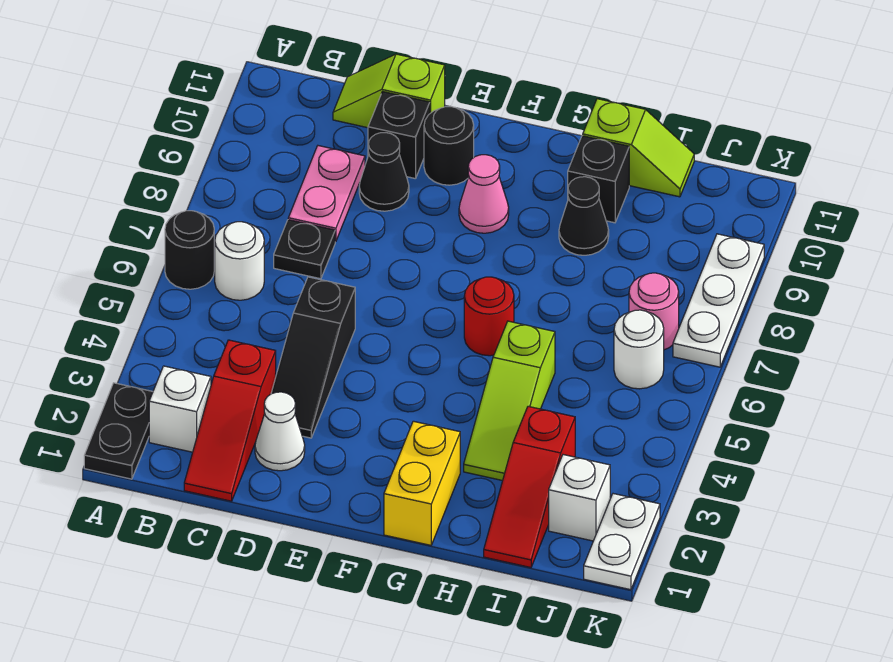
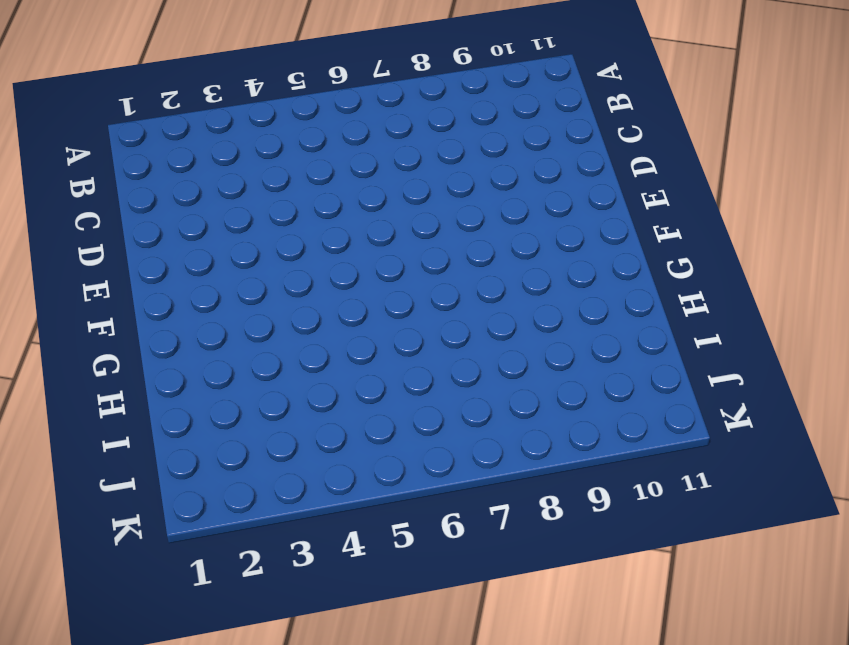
none -> black plate A1:A2 level 1
none -> black round brick A6 level 1
none -> white brick B2 level 1

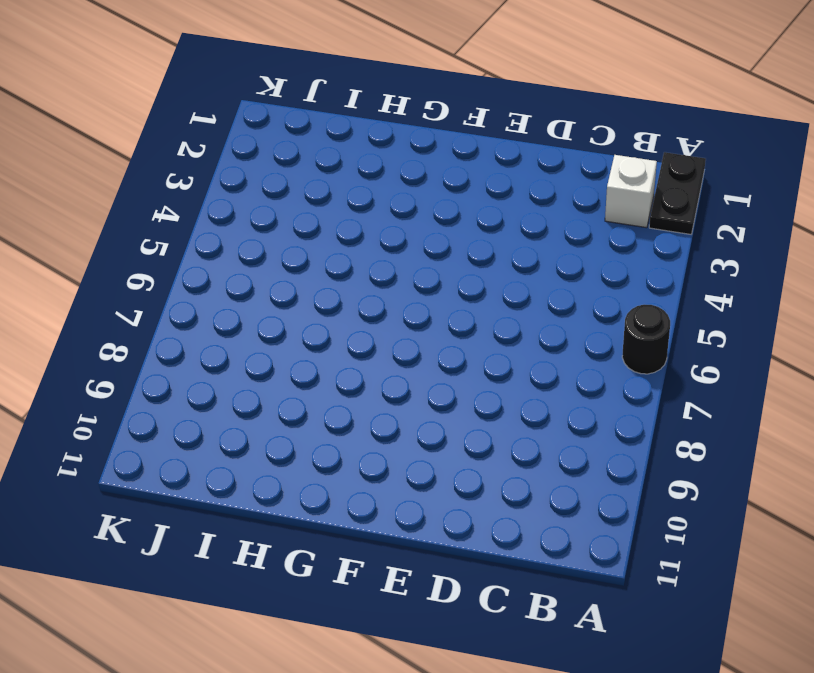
none -> white round brick B6 level 1
none -> red slope C1:C3 level 1 top 3
none -> black plate C7 level 1

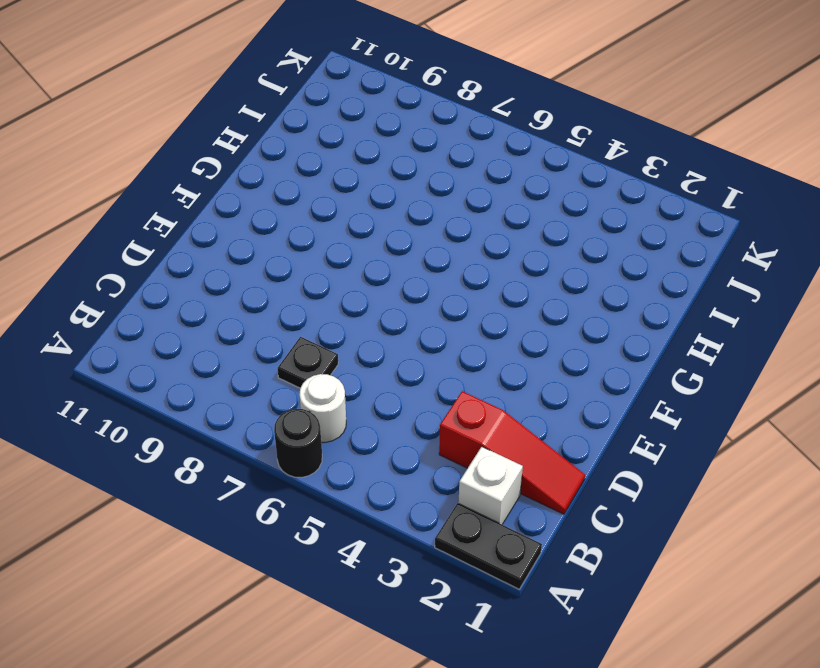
none -> pink plate C8:C9 level 1
none -> lime slope C11:D11 level 1 top D
none -> white cone D2 level 1

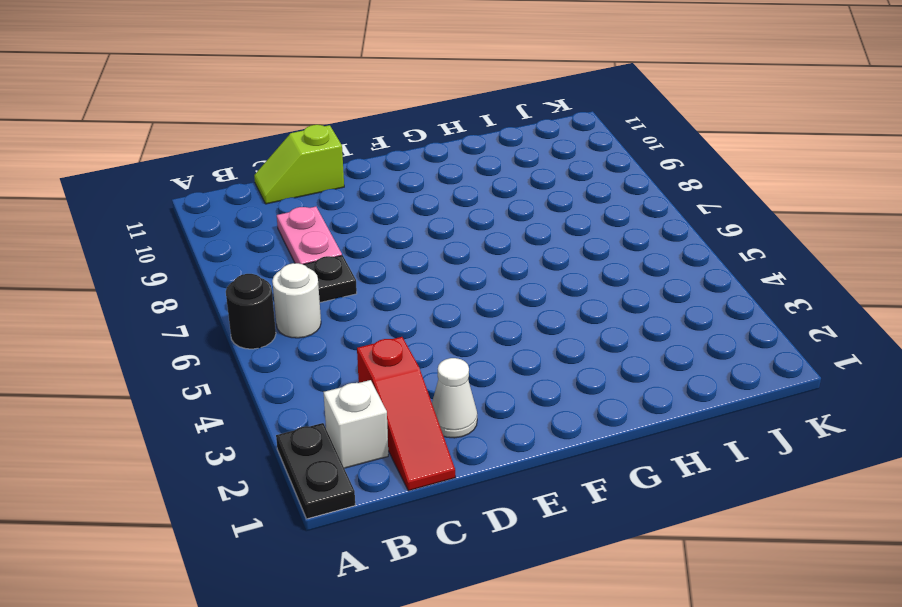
none -> black slope D3:D5 level 1 top 5
none -> black cone D9 level 1
none -> black brick D10 level 1

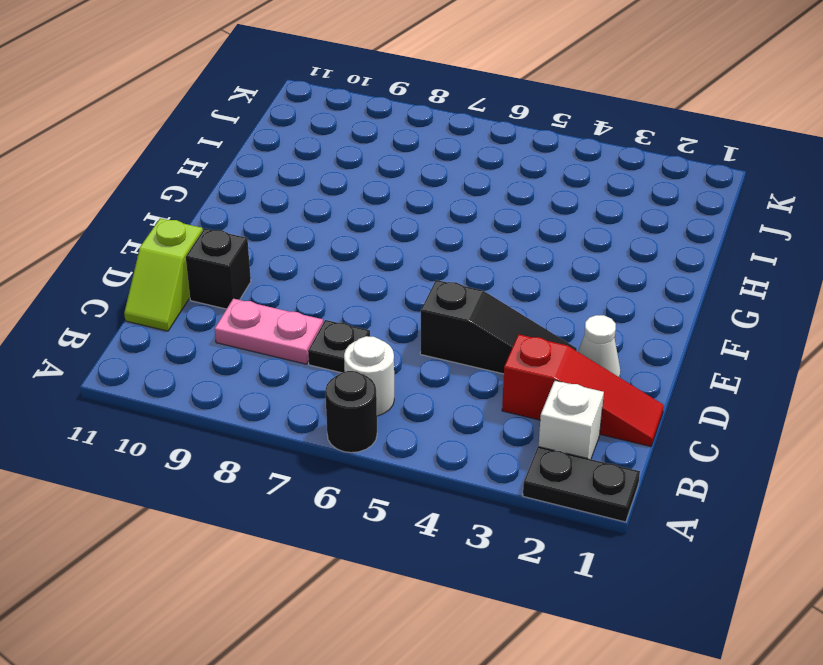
none -> black cone D9 level 1
none -> black round brick E10 level 1
none -> pink cone F9 level 1

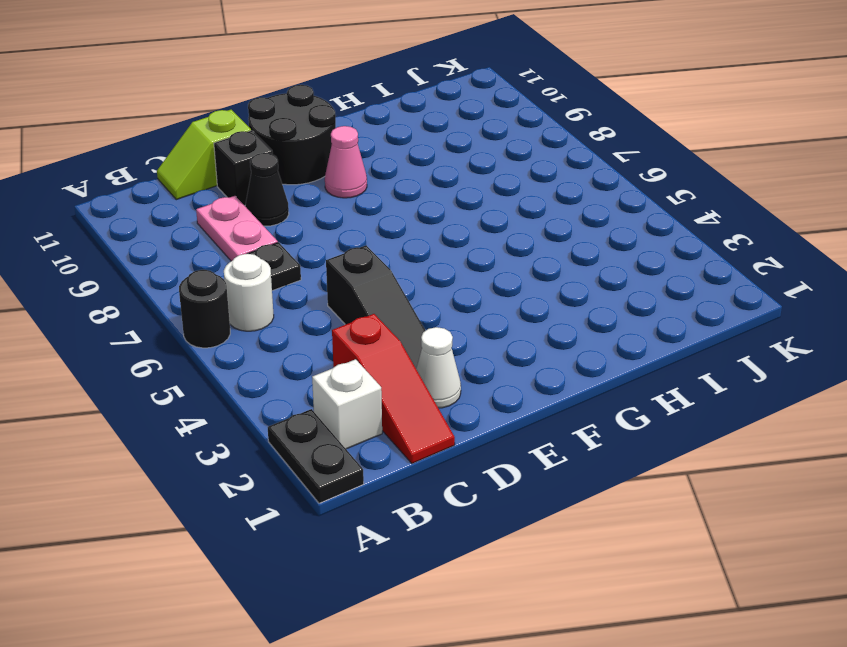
black round brick E10:F11 level 1 -> black round brick E10 level 1
none -> yellow brick G1:G2 level 1
none -> red round brick G6 level 1
none -> lime slope H3:H5 level 1 top 5

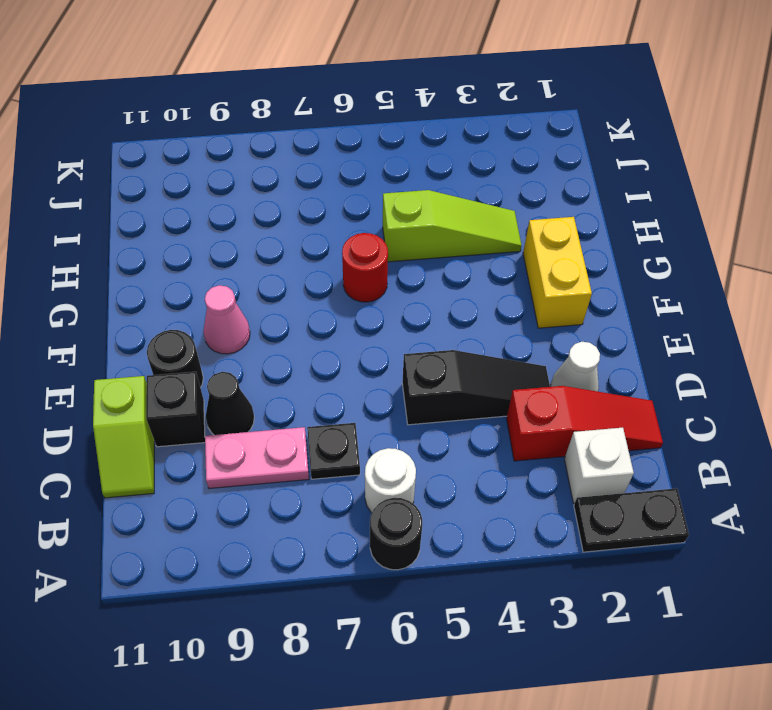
yellow brick F2:G2 level 1 -> yellow brick G1:G2 level 1
none -> black cone H9 level 1
none -> black brick H10 level 1
none -> lime slope H11:I11 level 1 top H

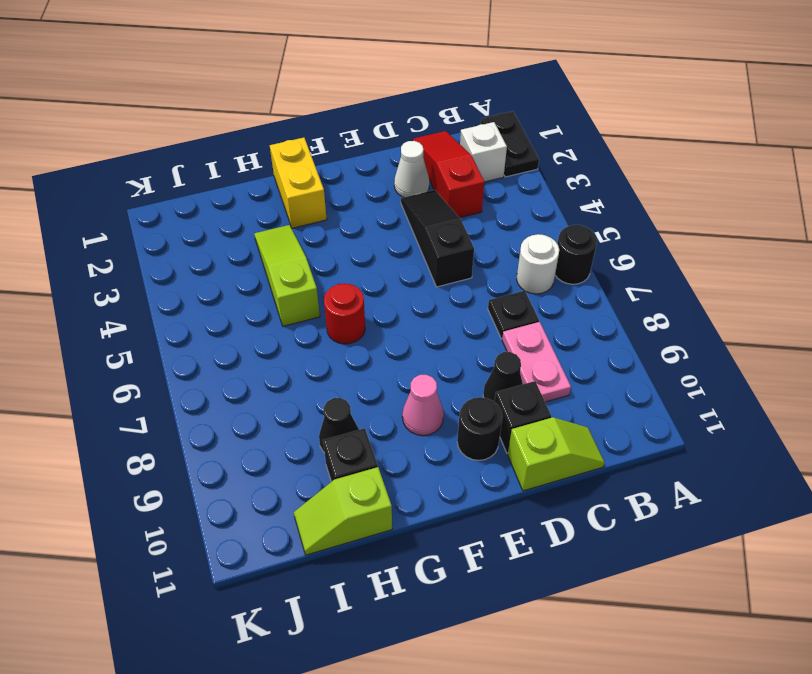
none -> red slope I1:I3 level 1 top 3
none -> white brick J2 level 1
none -> white round brick J6 level 1

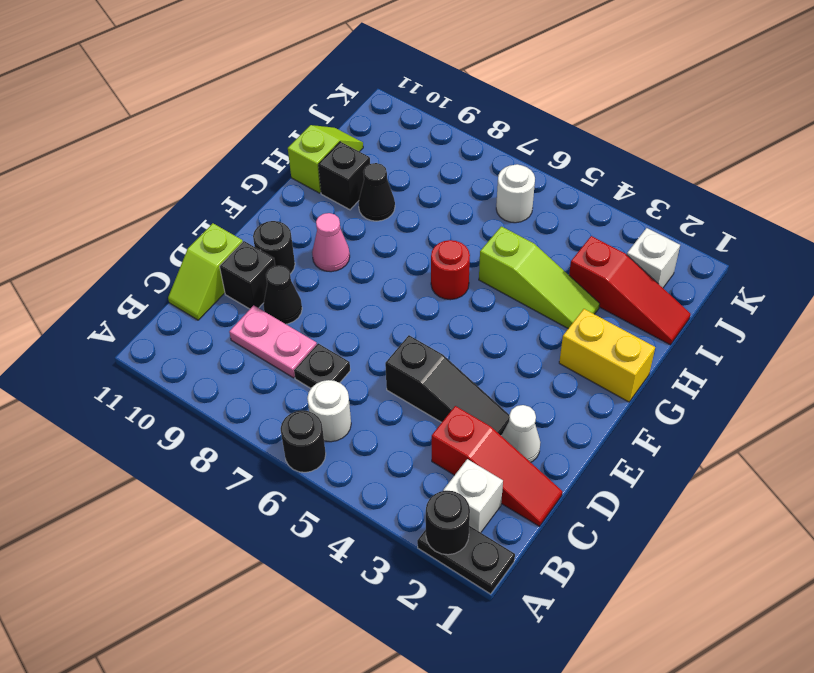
black round brick A2 level 2 -> none
none -> pink round brick J7 level 1
none -> white plate K1:K2 level 1
none -> white plate K7:K9 level 1

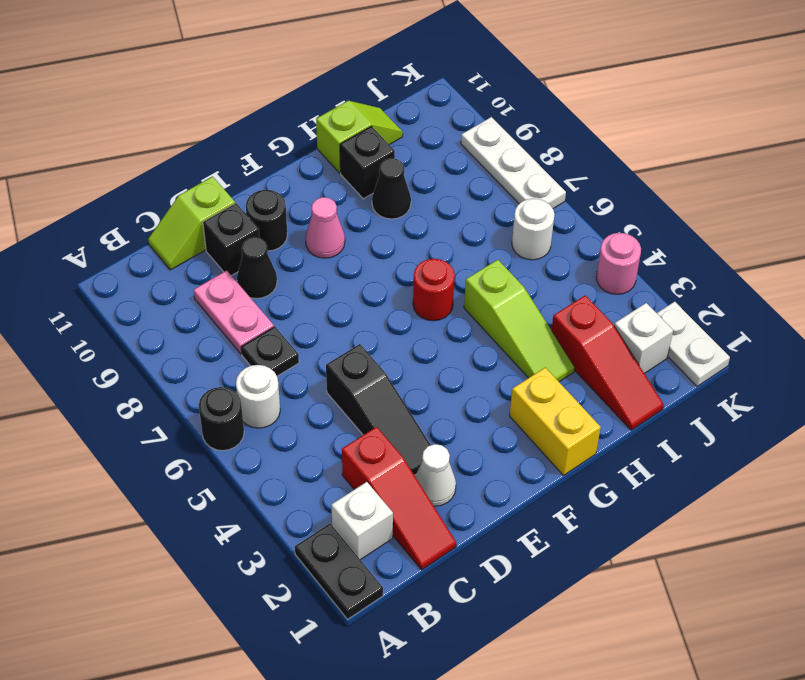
pink round brick K4 level 1 -> pink round brick J7 level 1

